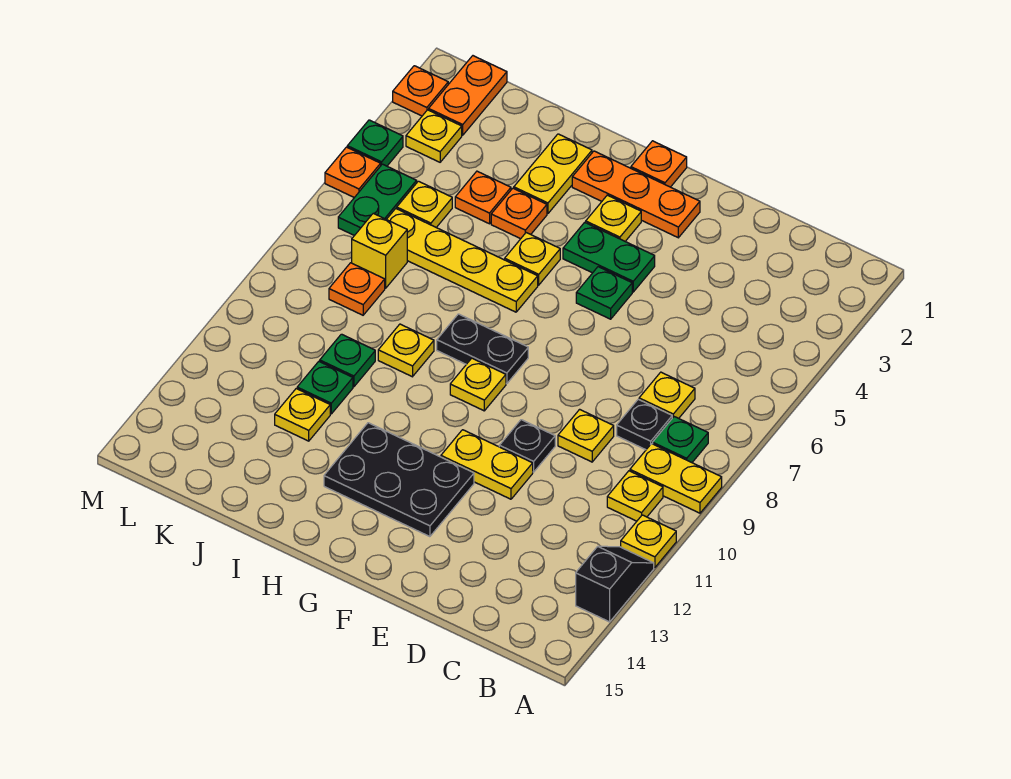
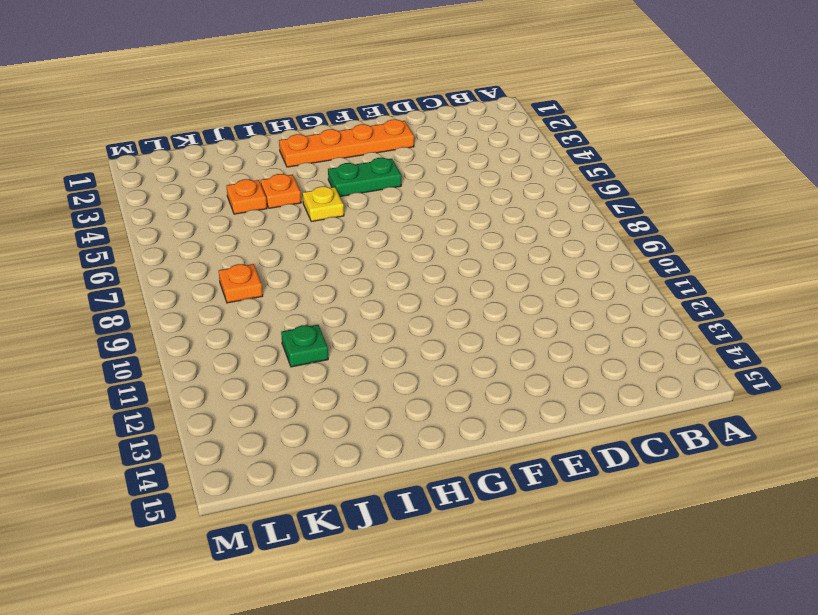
orange plate E2:H2 level 1 -> orange plate F2:H2 level 1
none -> yellow plate A9:B9 level 1
none -> yellow plate A11 level 1
none -> black slope A12:A13 level 1 top 13
none -> green plate B8 level 1

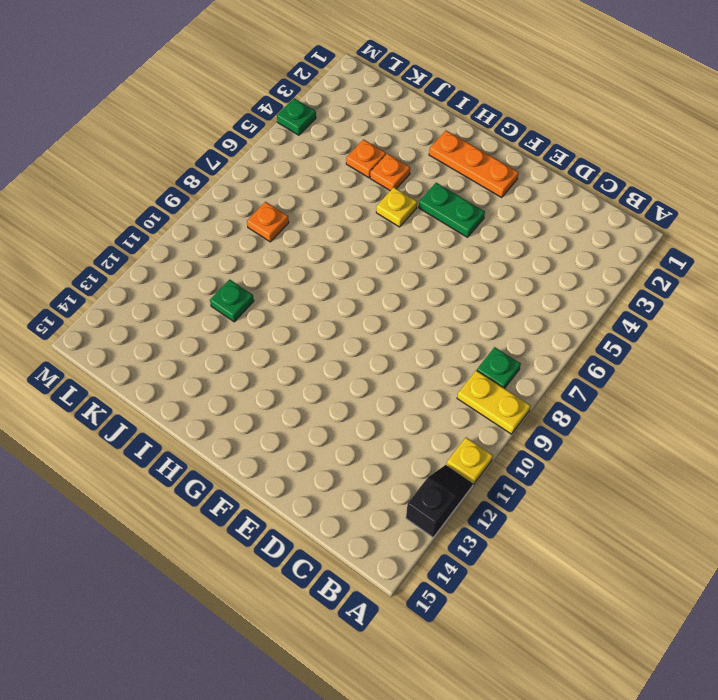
none -> yellow plate B10 level 1
none -> yellow plate C7 level 1
none -> black plate C8 level 1
none -> yellow plate D9 level 1

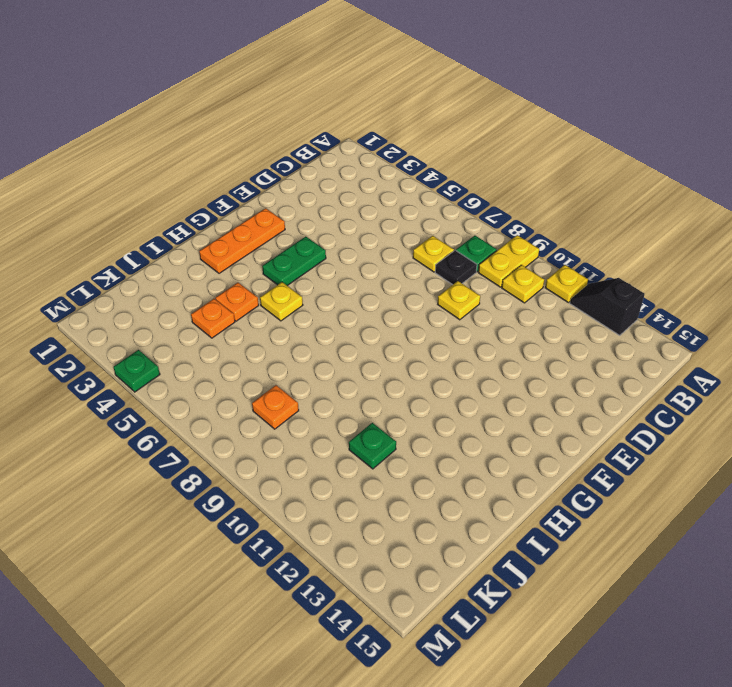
none -> black plate E10 level 1
none -> yellow plate E11:F11 level 1
none -> green plate F5 level 1
none -> black plate F12:H13 level 1

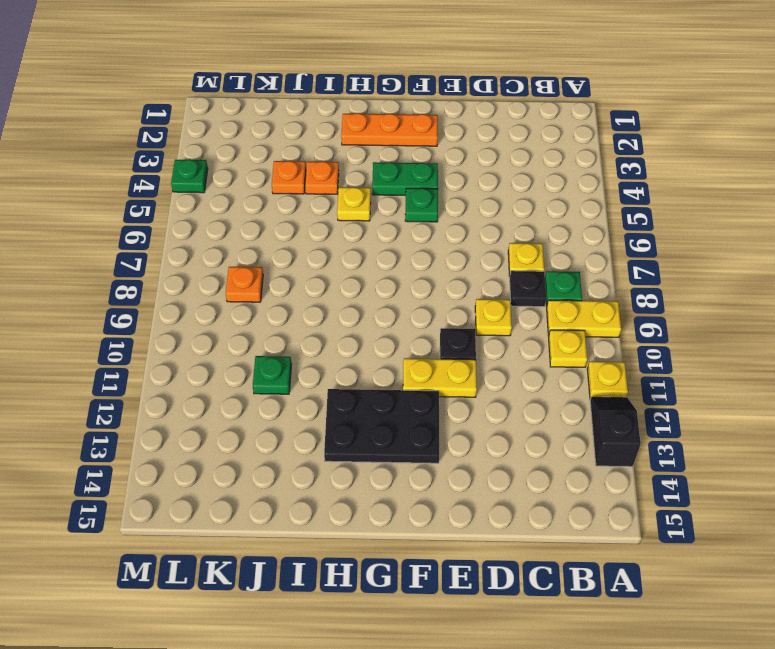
none -> orange plate G1 level 1
none -> yellow plate G3 level 1
none -> black plate G8:H8 level 1
none -> yellow plate G9 level 1

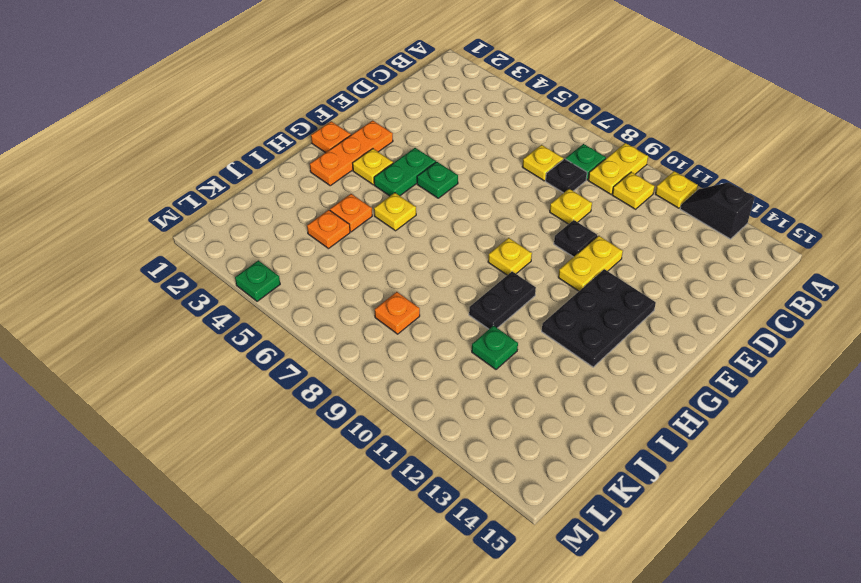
black plate H10:I10 level 1 -> black plate G8:H8 level 1
none -> yellow plate H6:K6 level 1
none -> yellow plate I2:I3 level 1
none -> yellow plate I9 level 1
none -> green plate J10 level 1

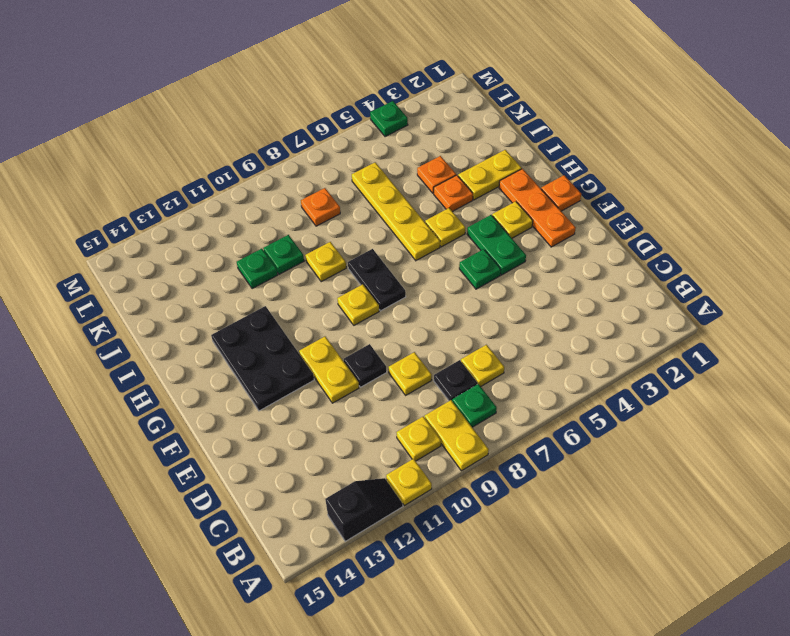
none -> yellow plate J12 level 1
none -> yellow plate K5 level 1
none -> yellow brick K7 level 1
none -> orange plate L1:L2 level 1

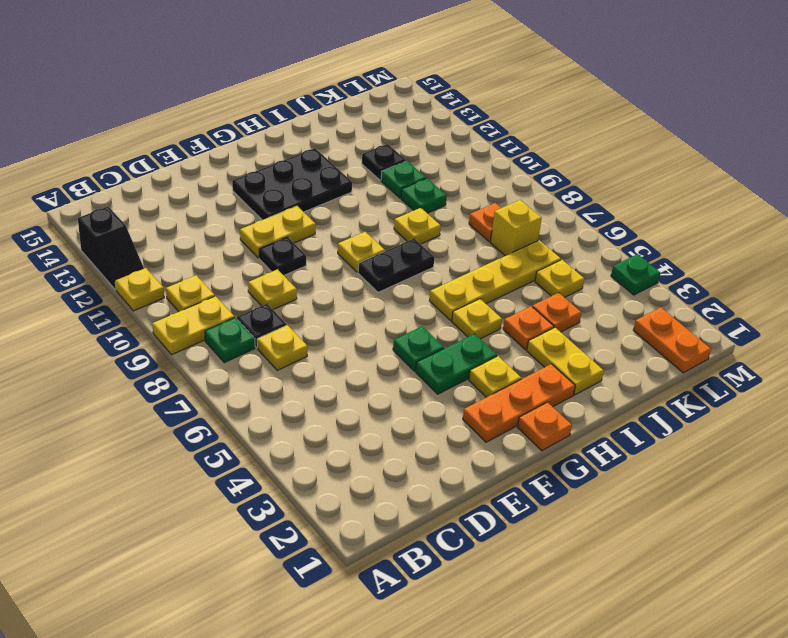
black plate J12 level 1 -> yellow plate J12 level 1
none -> yellow plate L3 level 1
none -> green plate L5:L6 level 1
none -> orange plate M2 level 1
none -> orange plate M5 level 1

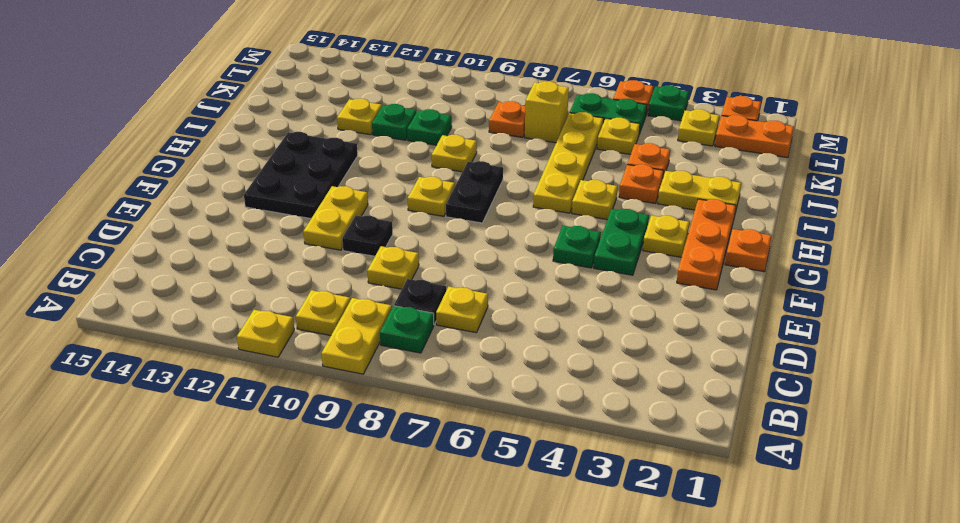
none -> black slope A12:A13 level 1 top 13

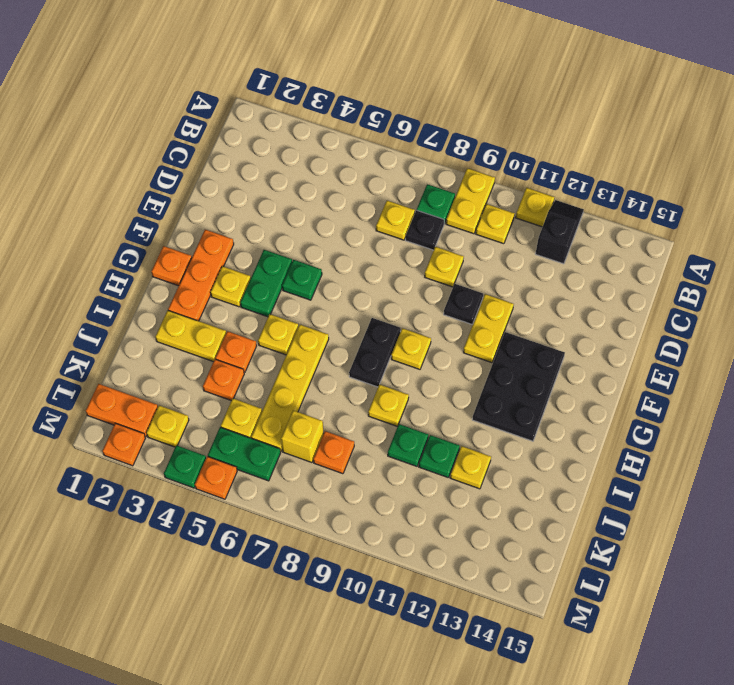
black slope A12:B12 level 1 top B -> black slope A12:A13 level 1 top 13

